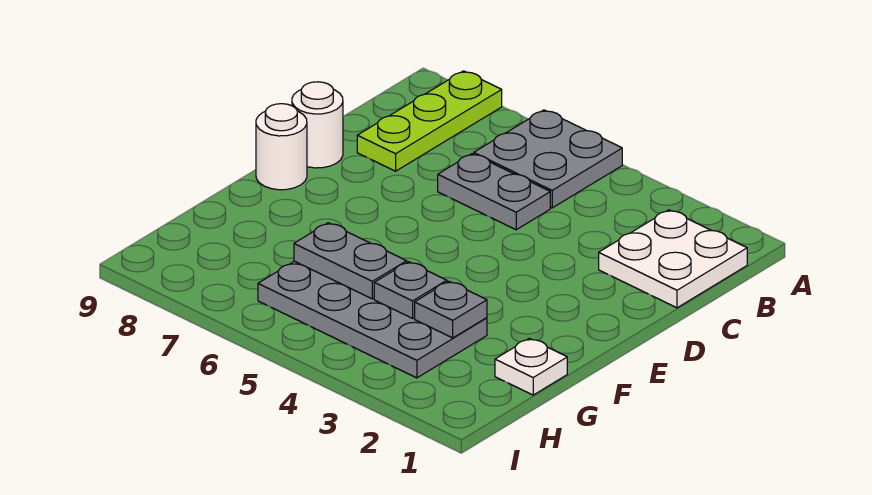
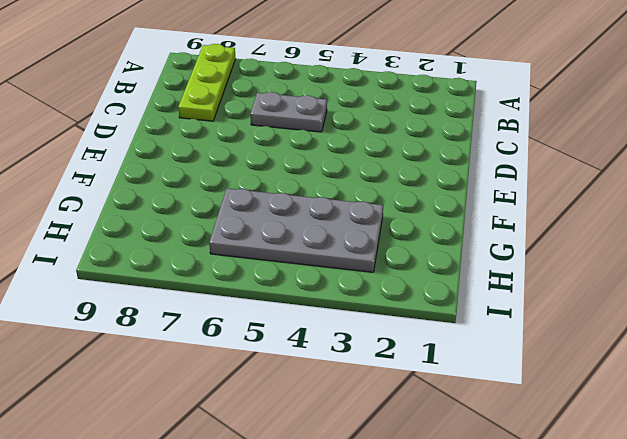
none -> grey plate A5:B6 level 1
none -> white plate B1:C2 level 1

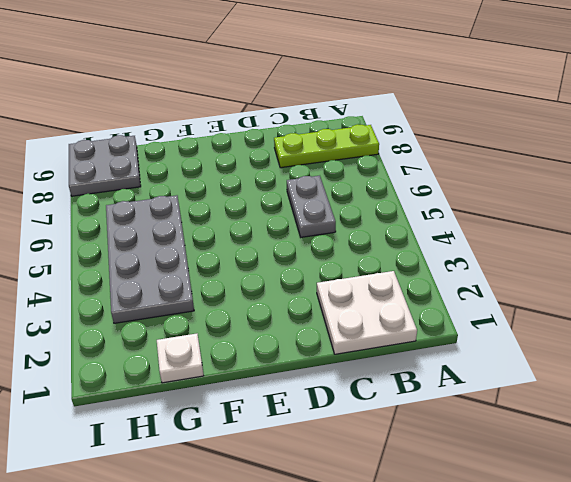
grey plate H8:I9 level 1 -> grey plate A5:B6 level 1
none -> white round brick D9 level 1
none -> white round brick E9 level 1

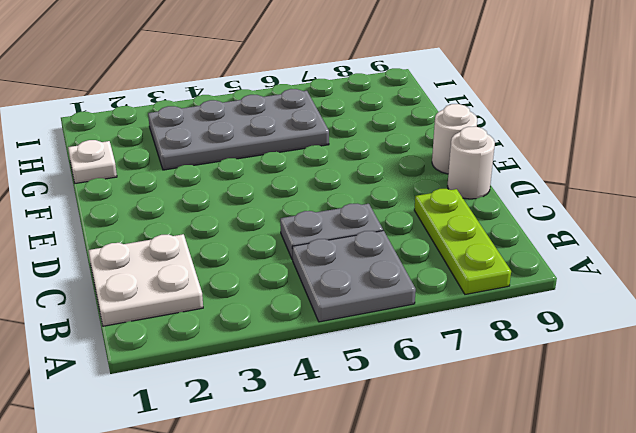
none -> grey plate G3 level 2
none -> grey plate G4 level 2

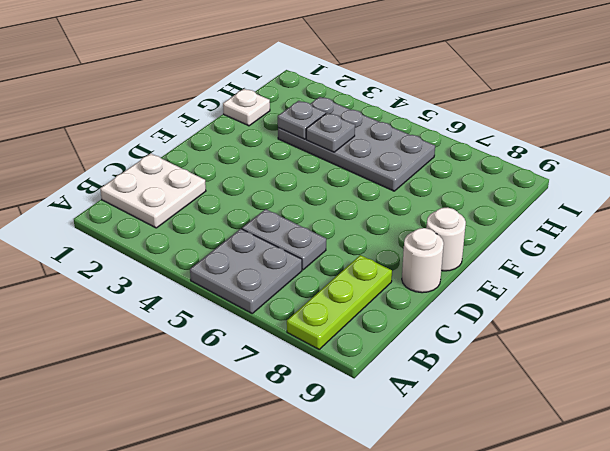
none -> grey plate G5:G6 level 2

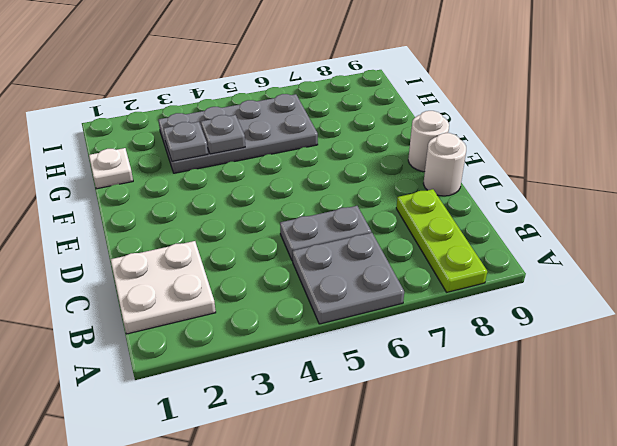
none -> grey plate G5:G6 level 2

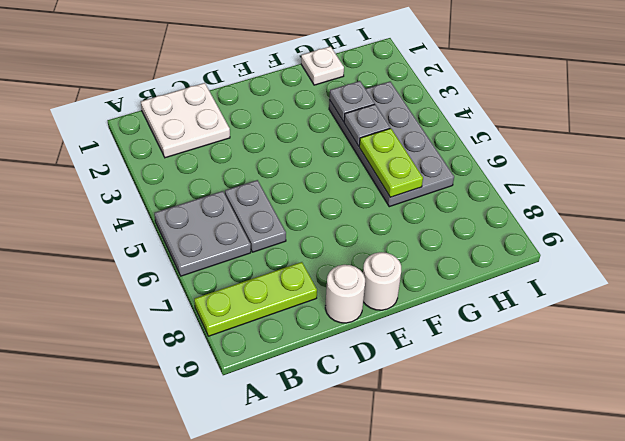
lime plate G5:G6 level 2 -> grey plate G5:G6 level 2

